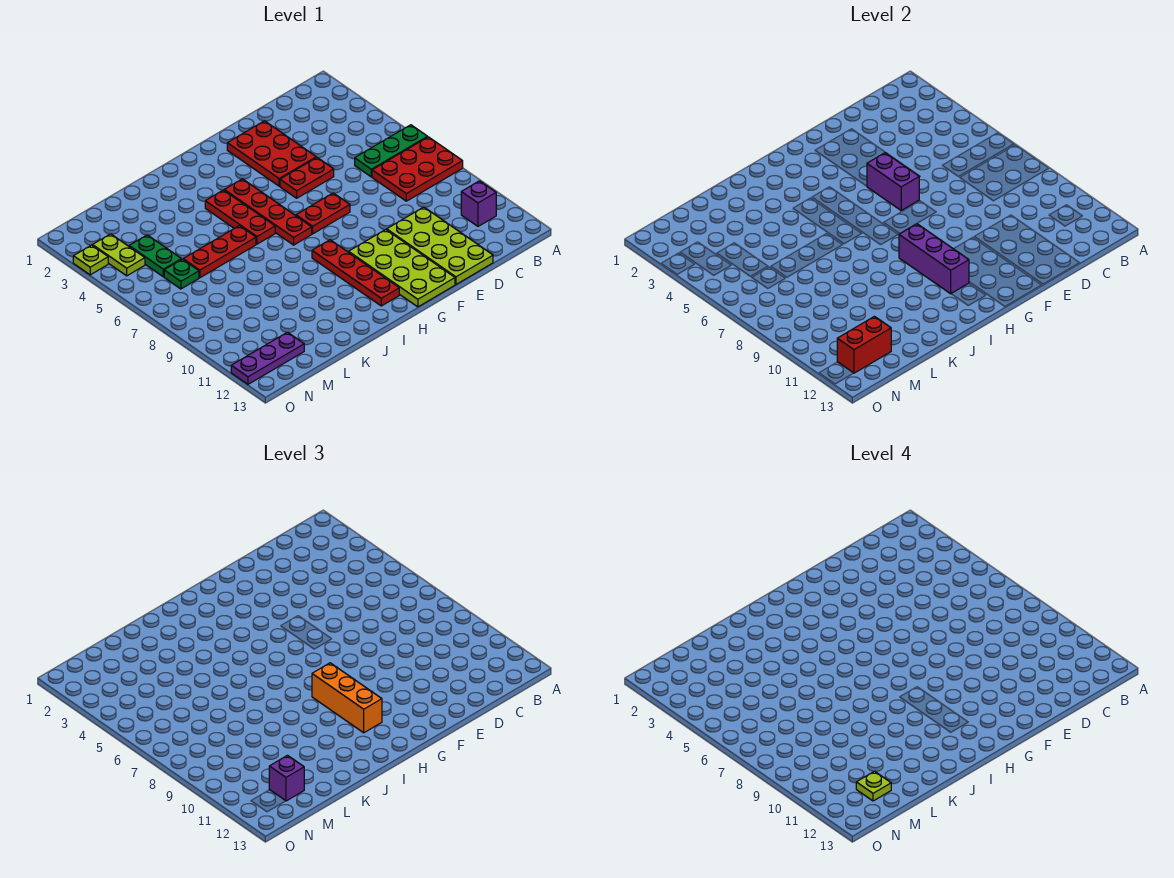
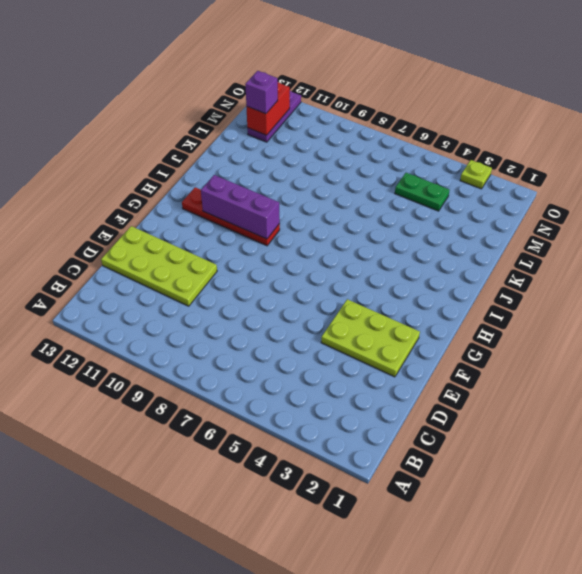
lime plate E2:F4 level 1 -> red plate E2:F4 level 1
none -> green plate A6:C6 level 1
none -> red plate A7:C8 level 1
none -> purple brick B11 level 1

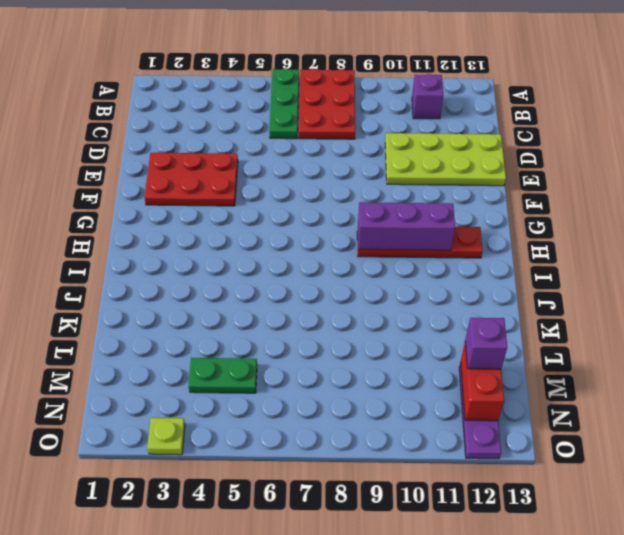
none -> red plate E5:F5 level 1
none -> red plate F7:G7 level 1
none -> lime plate F10:G13 level 1

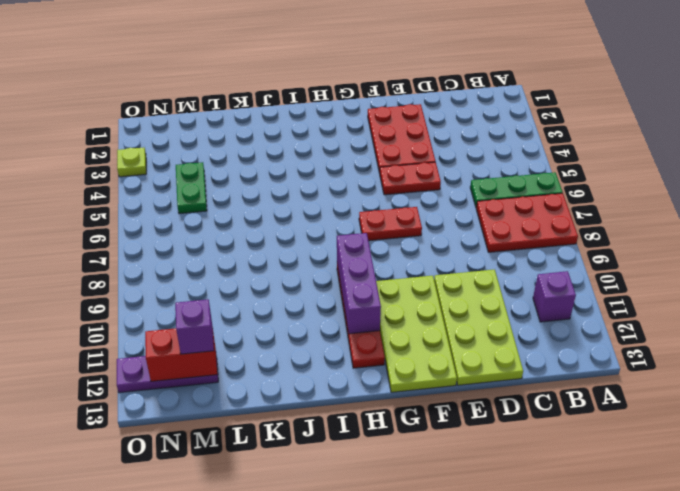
none -> red plate H4:H7 level 1
none -> red plate I4:I6 level 1
none -> red plate J6:L6 level 1

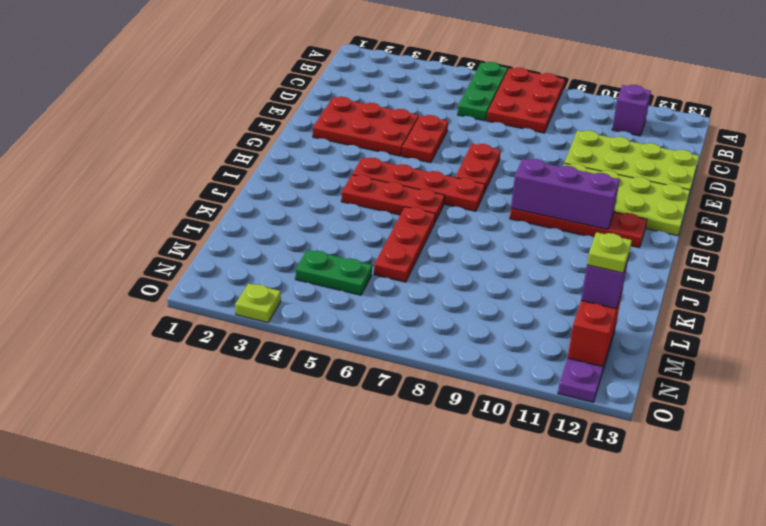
none -> green plate M6 level 1
none -> lime plate N3:N4 level 1
none -> purple brick F5:F6 level 2

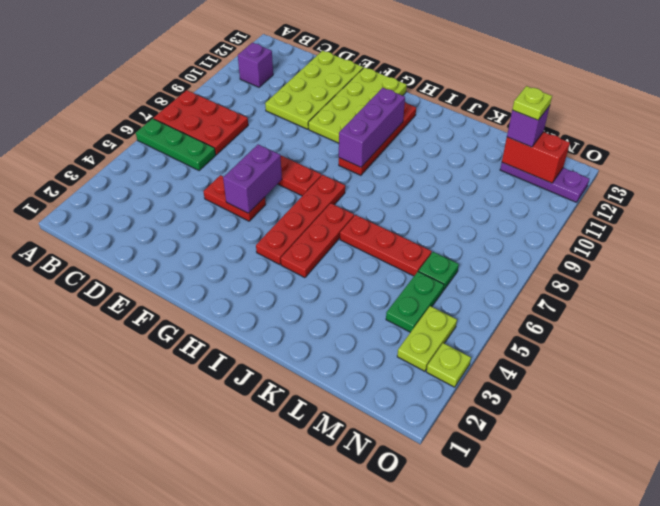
none -> red plate E2:F4 level 1
none -> orange brick H9:H11 level 3

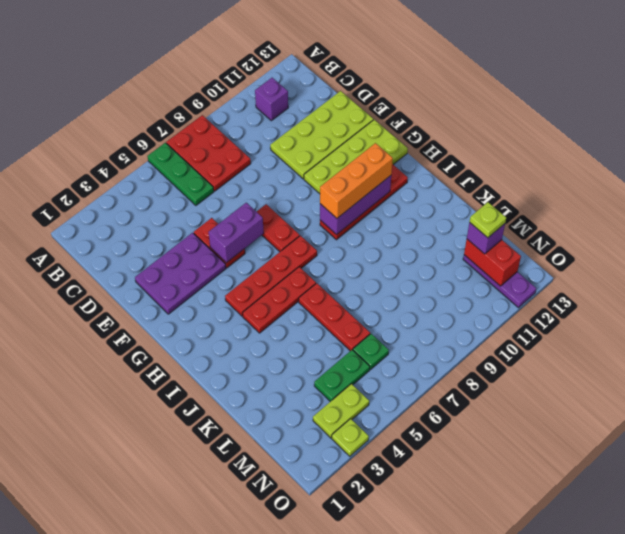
purple plate E2:F4 level 1 -> red plate E2:F4 level 1

